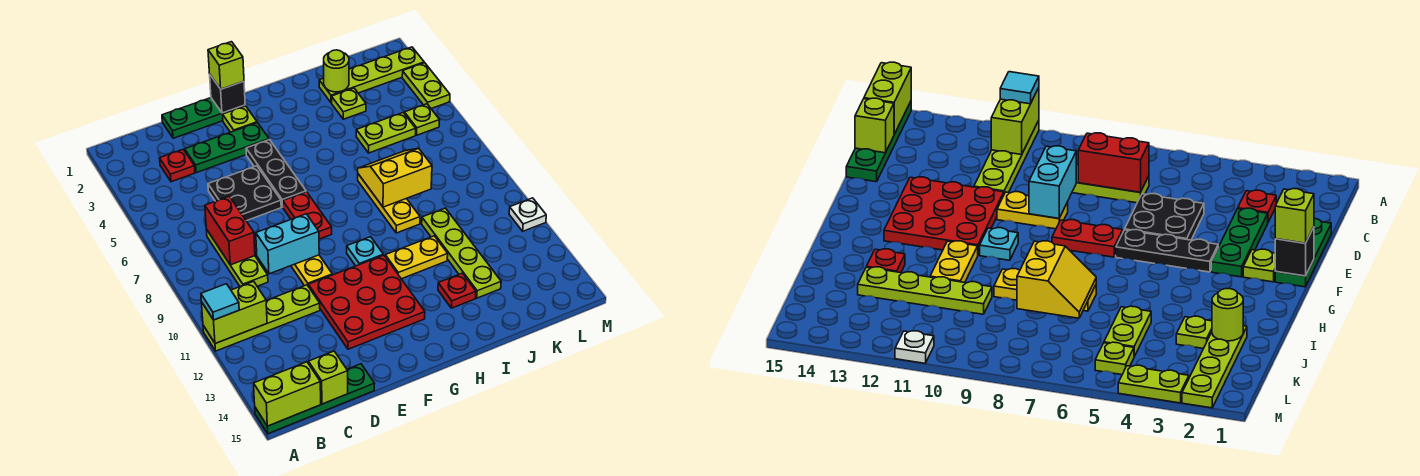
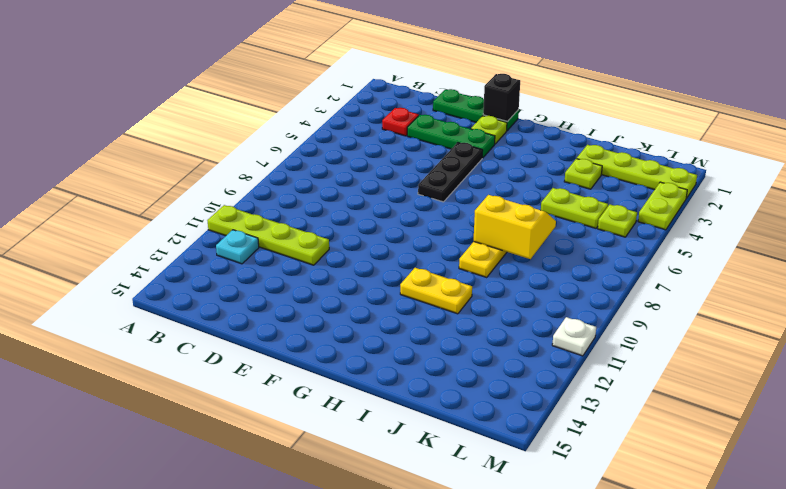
cyan plate B12 level 1 -> cyan plate G10 level 1
none -> green plate A15:D15 level 1
none -> lime plate C7:C9 level 1
none -> black plate D5:E6 level 1
none -> yellow plate E9:E10 level 1

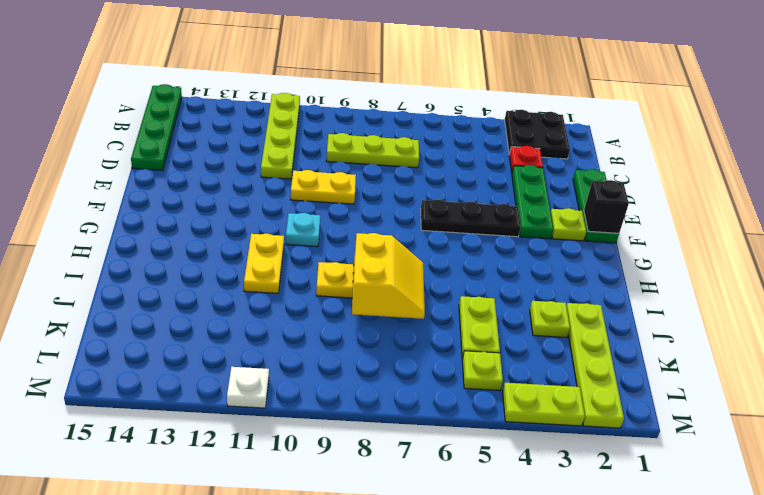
black plate A2:B3 level 1 -> black plate D5:E6 level 1
none -> red plate E11:G13 level 1
none -> red plate F7:F8 level 1
none -> red plate I13 level 1
none -> lime plate J10:J13 level 1

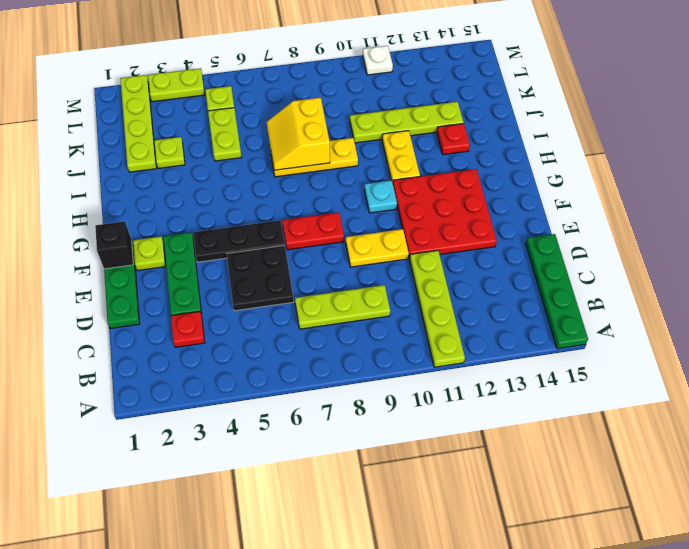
none -> lime brick A11:B11 level 2
none -> lime brick A15:B15 level 2
none -> red brick C7:C8 level 2
none -> lime brick C15 level 2

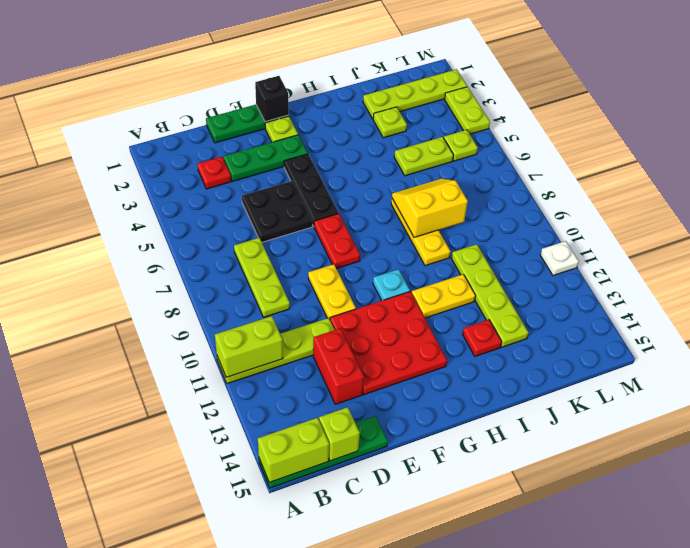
red brick D12:D13 level 1 -> red brick C7:C8 level 2
none -> cyan brick D9:E9 level 2
none -> lime round brick J2 level 2
none -> cyan tile A11 level 3
none -> lime brick F1 level 3

